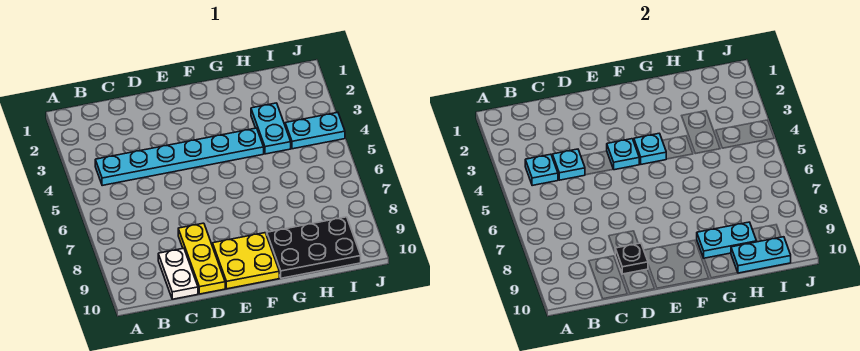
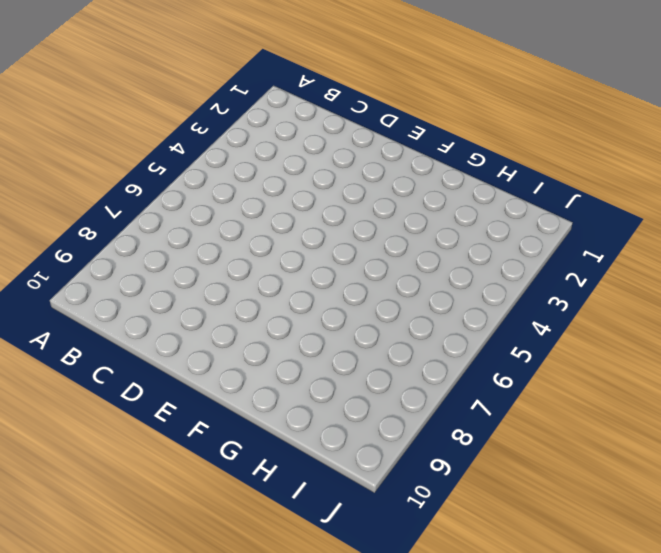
none -> cyan plate B4:G4 level 1
none -> white plate C9:C10 level 1
none -> yellow plate D8:D10 level 1

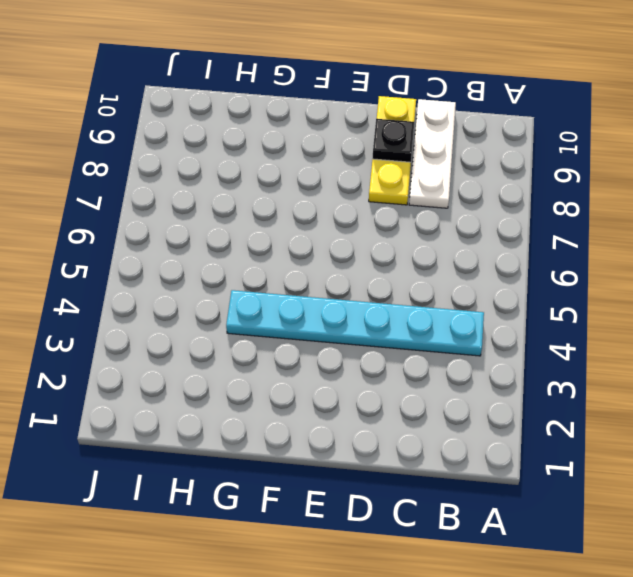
white plate C8:C10 level 1 -> white plate C9:C10 level 1
none -> yellow plate E9:F10 level 1
none -> black plate G9:I10 level 1
none -> cyan plate H3:H4 level 1

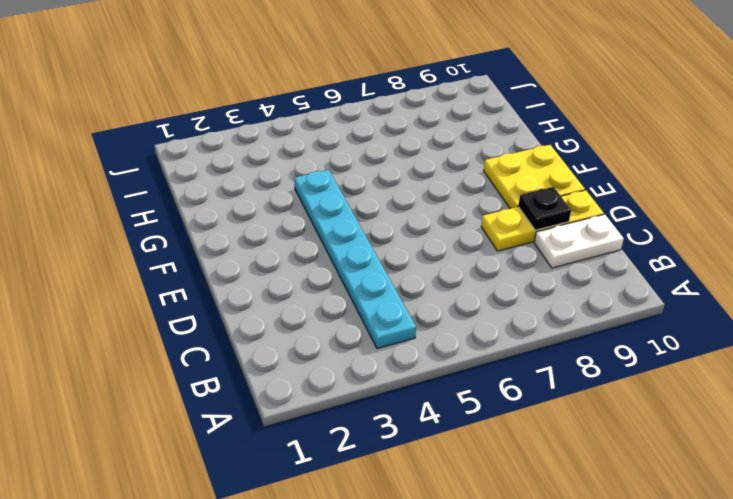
none -> black plate G9:I10 level 1
none -> cyan plate H3:H4 level 1
none -> cyan plate I4:J4 level 1

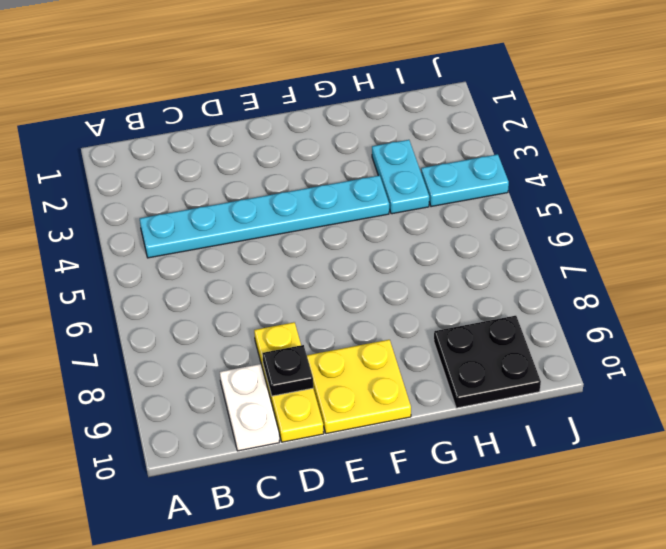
black plate H9:I10 level 1 -> black plate G9:I10 level 1
none -> cyan plate B4 level 2
none -> cyan plate C4 level 2
none -> cyan plate E4 level 2

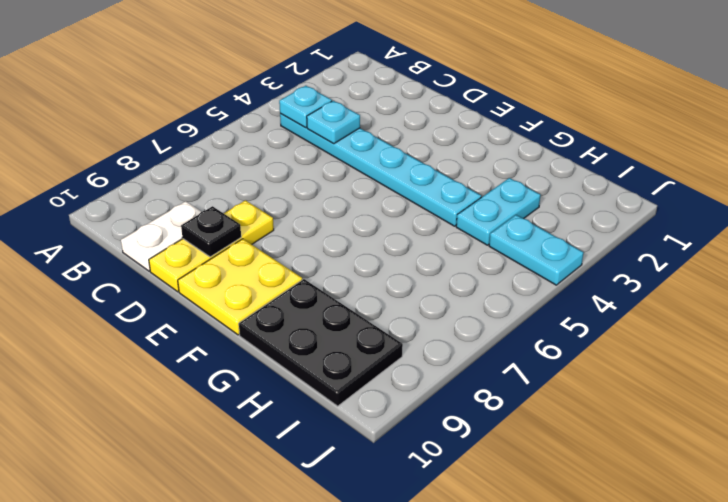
none -> cyan plate E4 level 2
none -> cyan plate F4 level 2
none -> cyan plate G9:H9 level 2

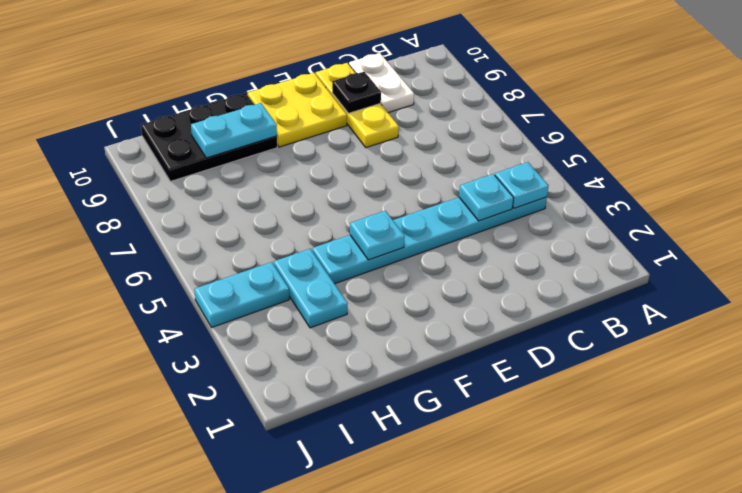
none -> cyan plate E4 level 2
none -> cyan plate H10:I10 level 2

